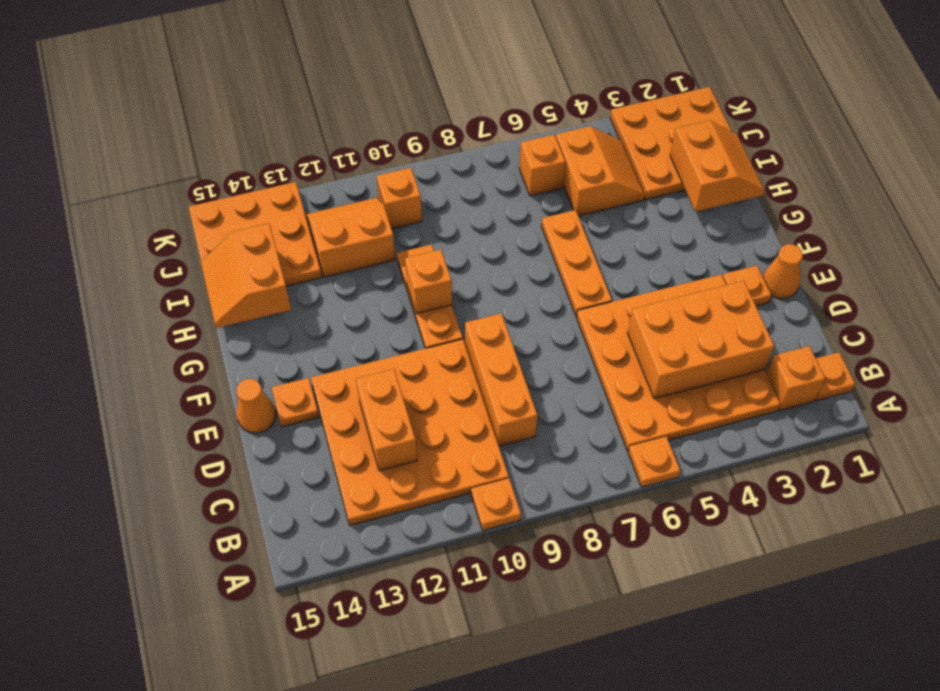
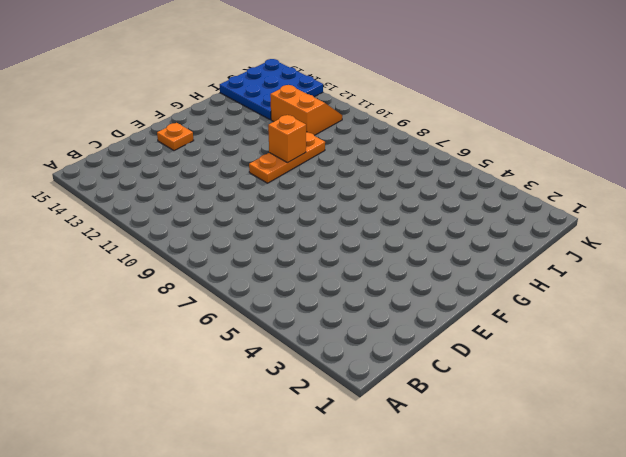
blue plate I13:K15 level 1 -> orange plate I13:K15 level 1
none -> orange plate A6 level 1
none -> orange plate A10 level 1
none -> orange plate B1 level 1

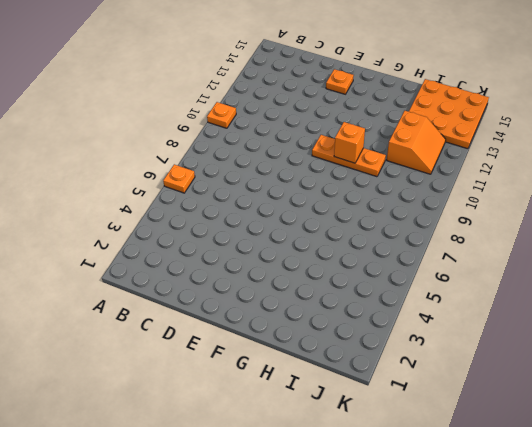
none -> orange plate B1 level 1
none -> orange brick B2 level 1
none -> orange plate B3:E6 level 1

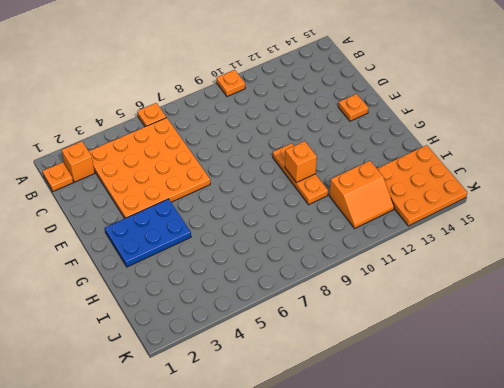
blue plate F2:G4 level 1 -> none
none -> orange plate B10:E13 level 1
none -> orange brick C9:E9 level 1
none -> orange cone E1 level 1

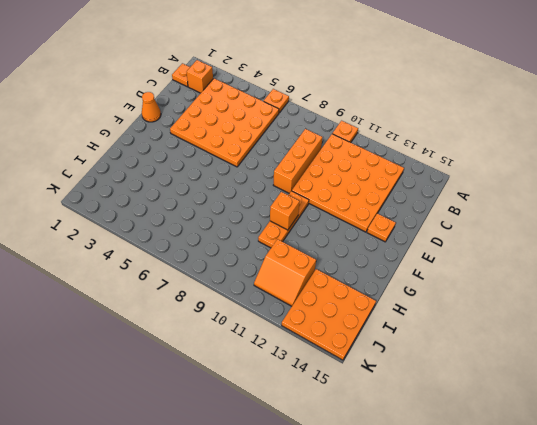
none -> orange plate E2 level 1
none -> orange cone E15 level 1
none -> orange plate F6:H6 level 1

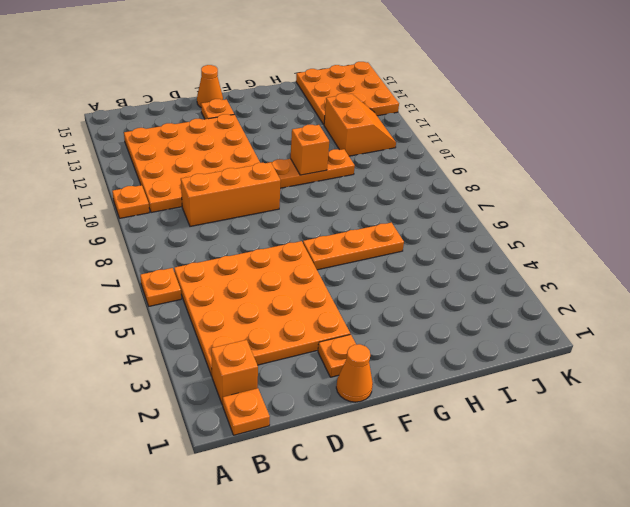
none -> orange plate I1:K3 level 1
none -> orange slope I4:J5 level 1 top 5
none -> orange brick J6 level 1

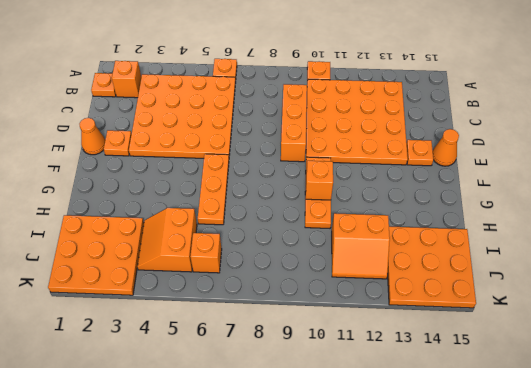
none -> orange brick J10 level 1
none -> orange brick C3:D5 level 2
none -> orange brick C12:D12 level 2

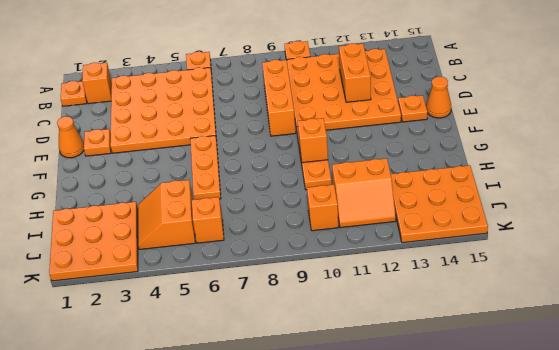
none -> orange brick C3:D5 level 2
none -> orange slope H1:I2 level 2 top 2
none -> orange slope H14:I15 level 2 top 14

